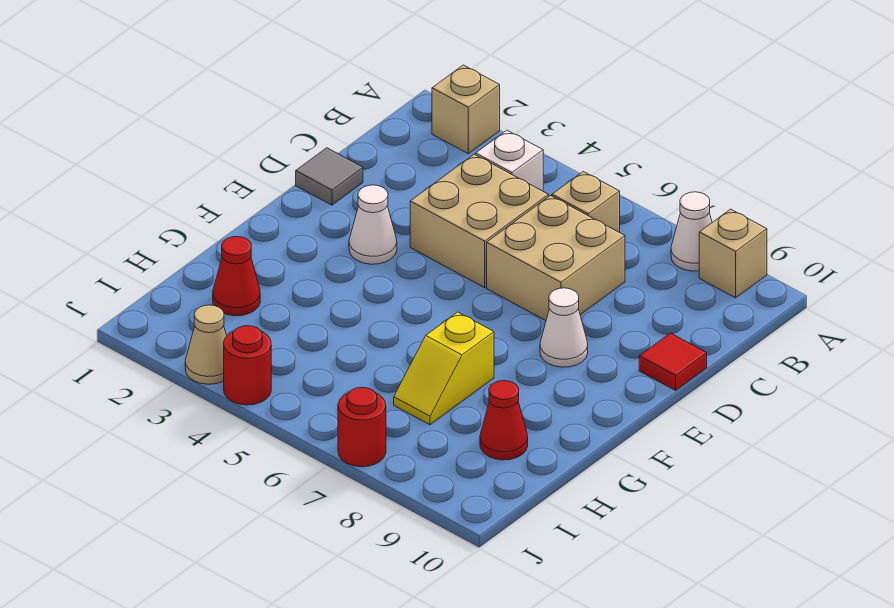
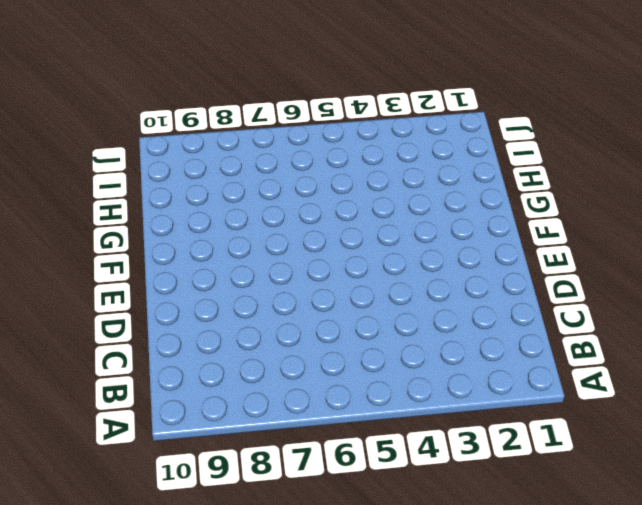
none -> tan brick A2 level 1
none -> white cone A8 level 1
none -> tan brick A9 level 1

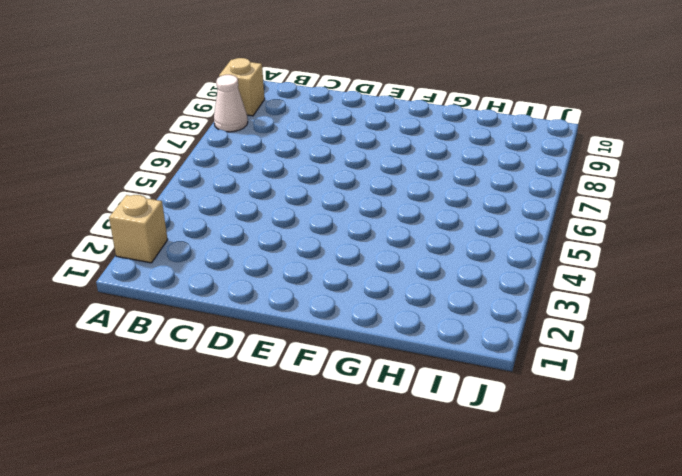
none -> white brick B4 level 1
none -> tan brick B6 level 1
none -> tan brick C4:D5 level 1

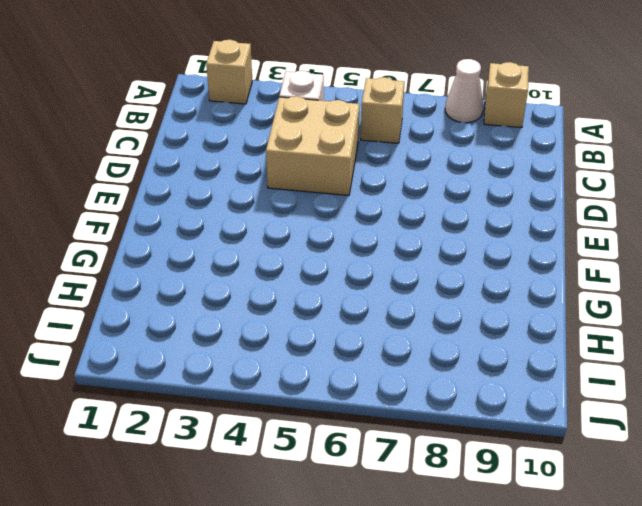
none -> tan brick C6:D7 level 1
none -> grey tile D1 level 1
none -> red tile D10 level 1

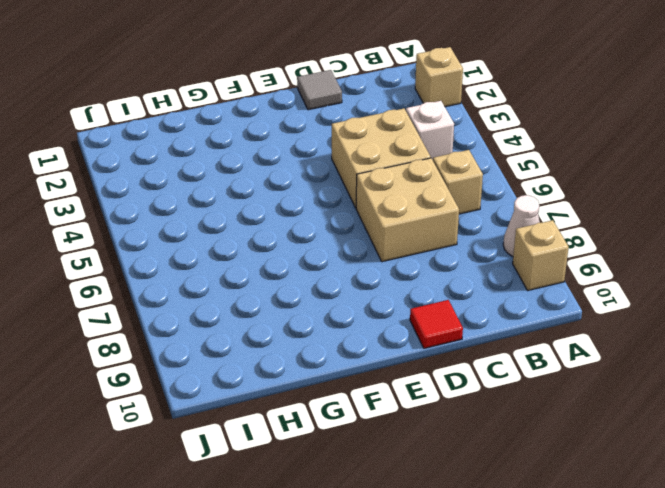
none -> white cone E3 level 1
none -> white cone E8 level 1
none -> yellow slope G7:H7 level 1 top G

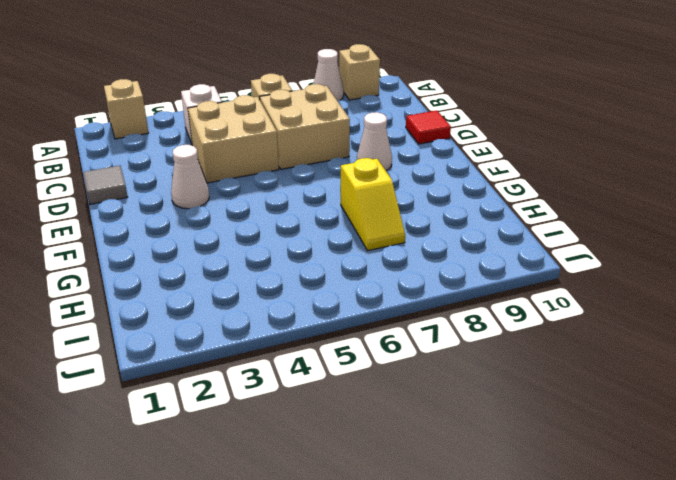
none -> red cone H2 level 1
none -> red cone H9 level 1
none -> tan cone J3 level 1

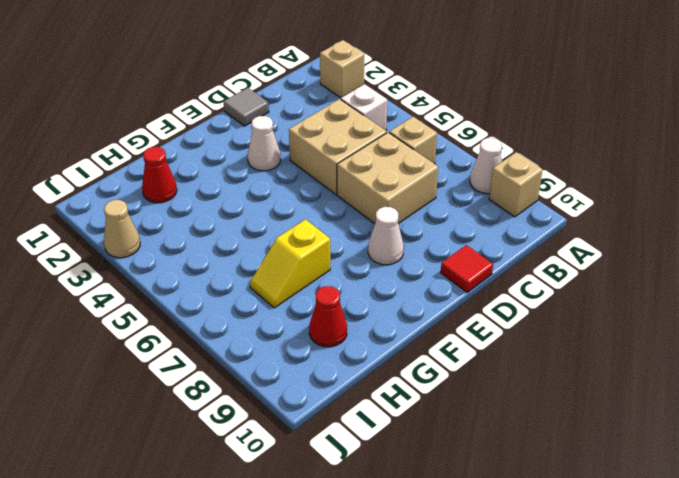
none -> red round brick J4 level 1
none -> red round brick J7 level 1

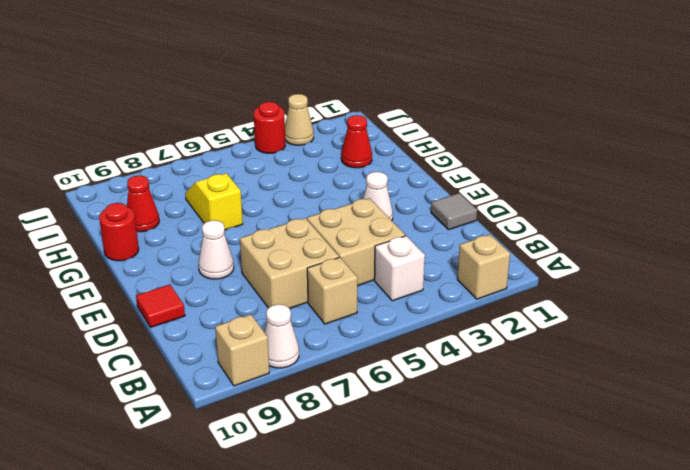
red round brick G10 level 1 -> red round brick J7 level 1

